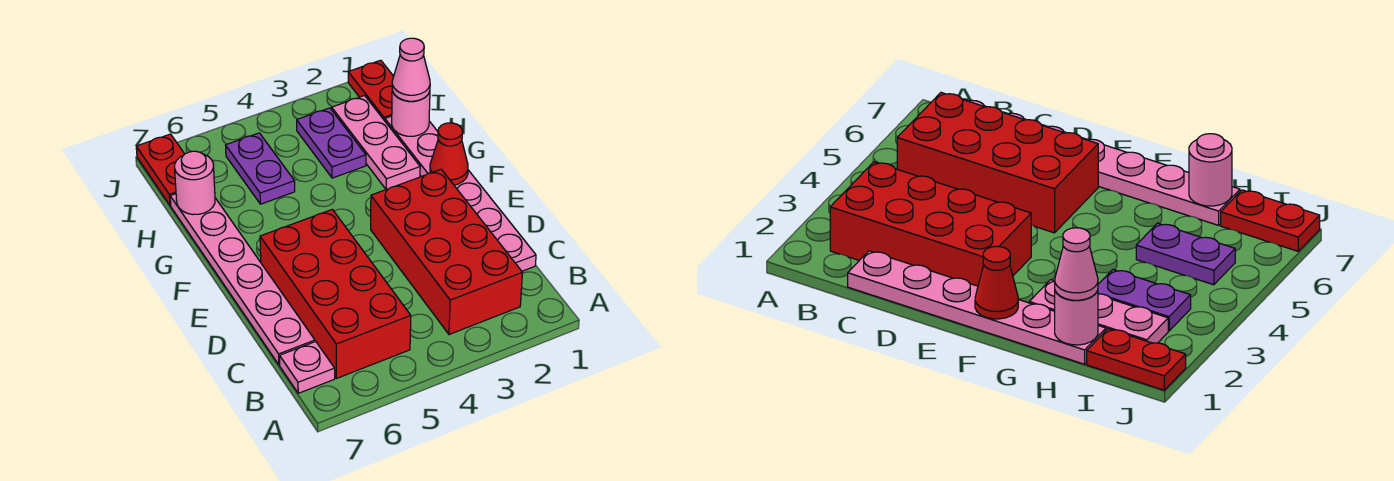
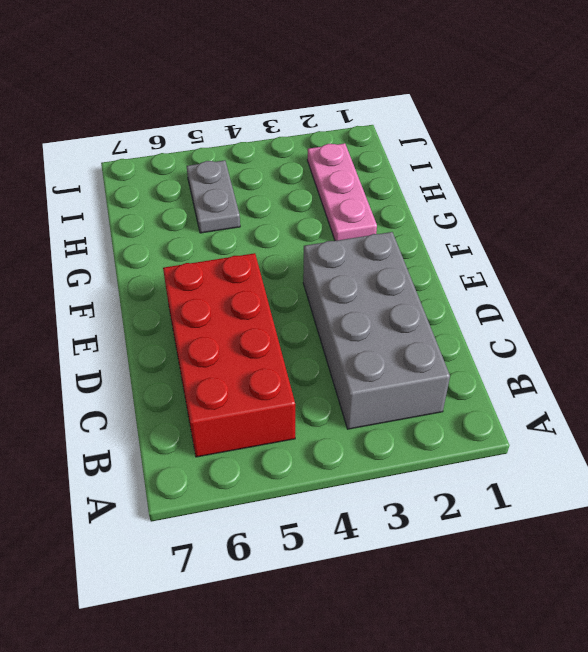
grey brick B2:E3 level 1 -> red brick B2:E3 level 1
grey plate H5:I5 level 1 -> purple plate H5:I5 level 1
none -> pink plate B7 level 1
none -> pink plate C1:H1 level 1
none -> pink plate C7:H7 level 1

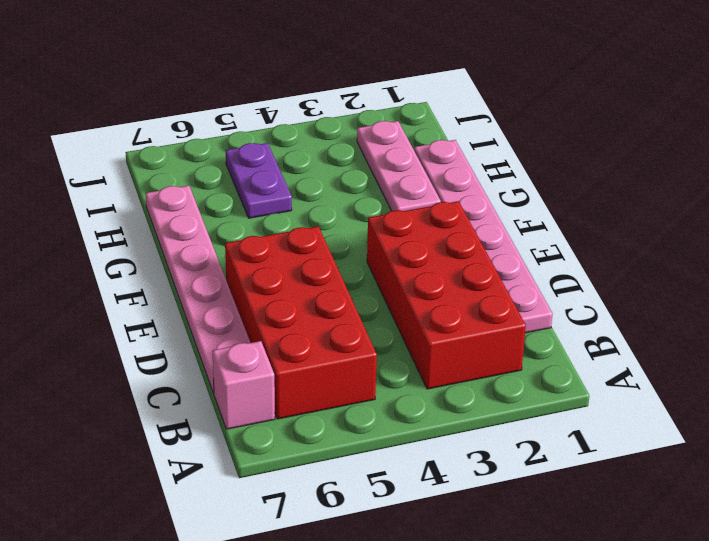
pink brick B7 level 1 -> pink plate B7 level 1
none -> purple plate H3:I3 level 1
none -> red plate I1:J1 level 1
none -> red plate I7:J7 level 1

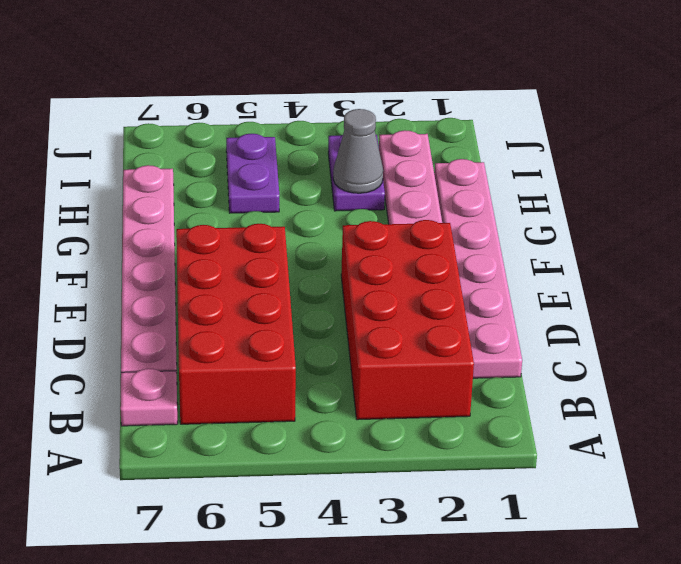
grey cone H3 level 2 -> none
none -> red plate I1:J1 level 1
none -> red plate I7:J7 level 1
none -> red cone F1 level 2

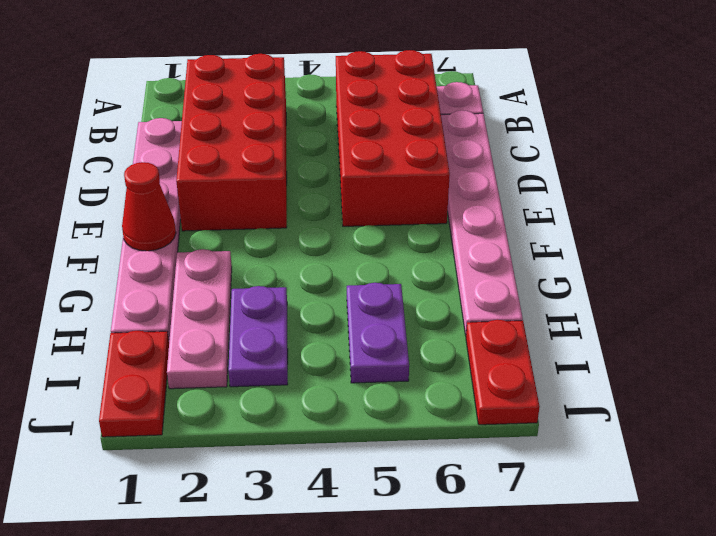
none -> pink round brick H1 level 2
none -> pink round brick H7 level 2
none -> pink cone H1 level 3

